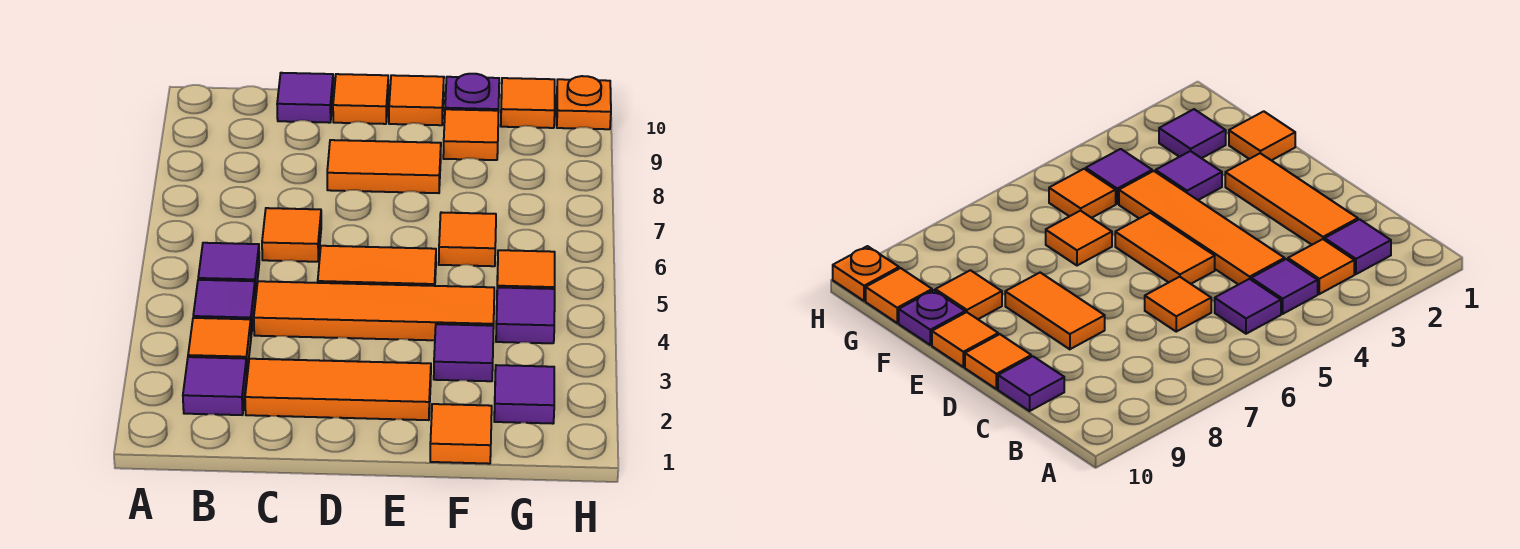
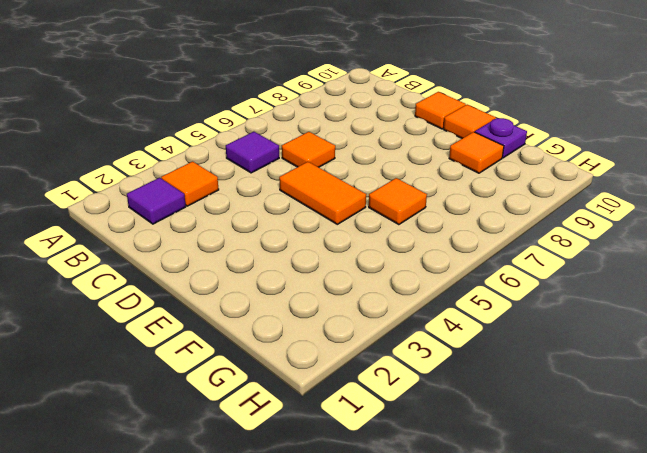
none -> purple tile B4 level 1
none -> orange tile C2:E2 level 1
none -> orange tile C4:F4 level 1

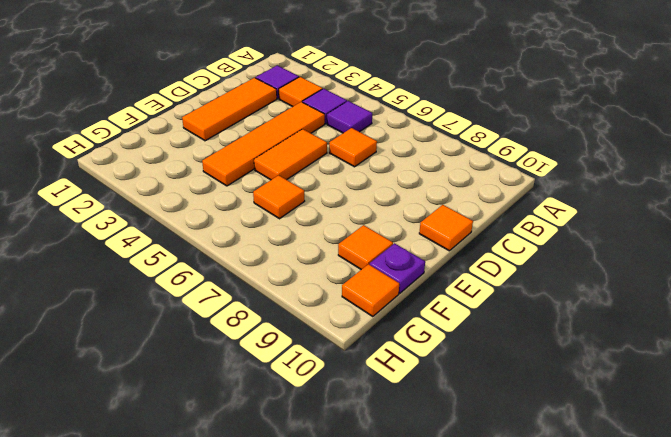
none -> purple tile C10 level 1
none -> orange tile D8:E8 level 1
none -> orange tile E10 level 1

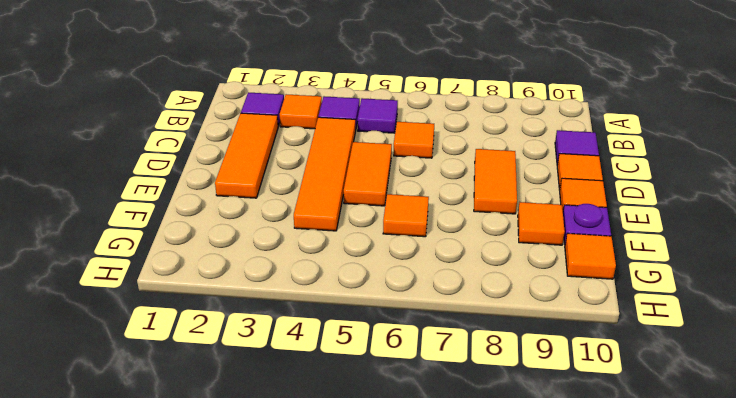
none -> orange tile F1 level 1
none -> purple tile F3 level 1
none -> purple tile G2 level 1

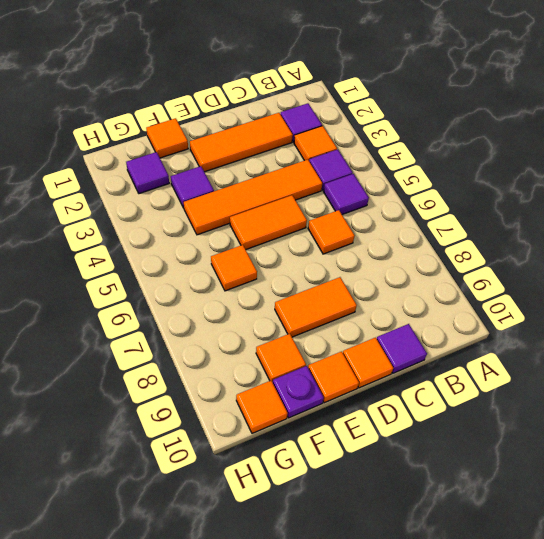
none -> purple tile G4 level 1
none -> orange tile G5 level 1
none -> orange plate H10 level 1

